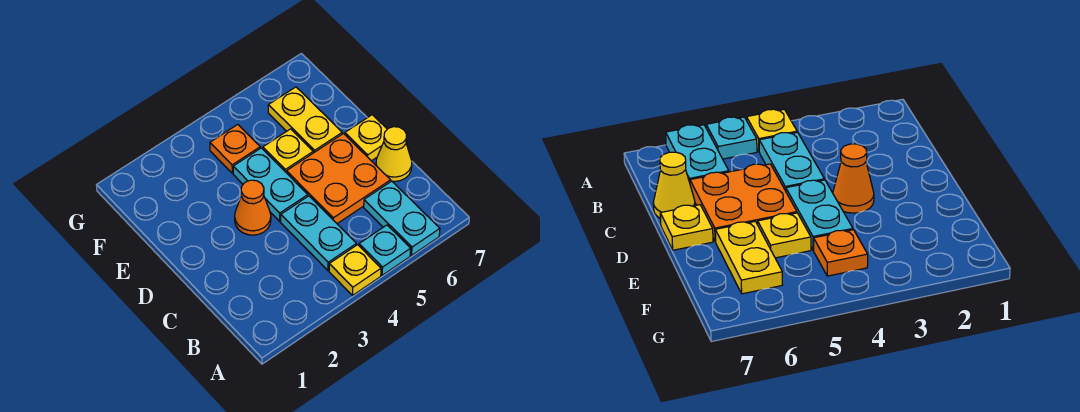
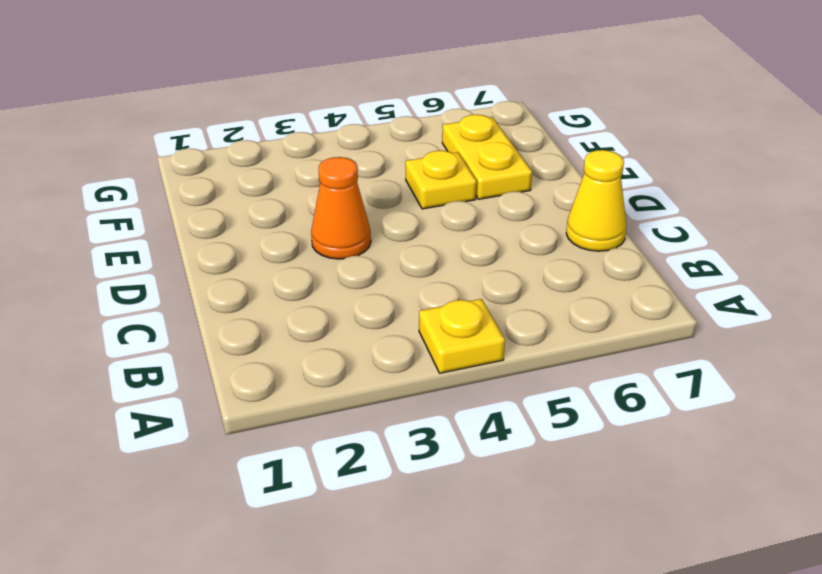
none -> cyan plate A5 level 1
none -> cyan plate A6:B6 level 1
none -> cyan plate B4:C4 level 1

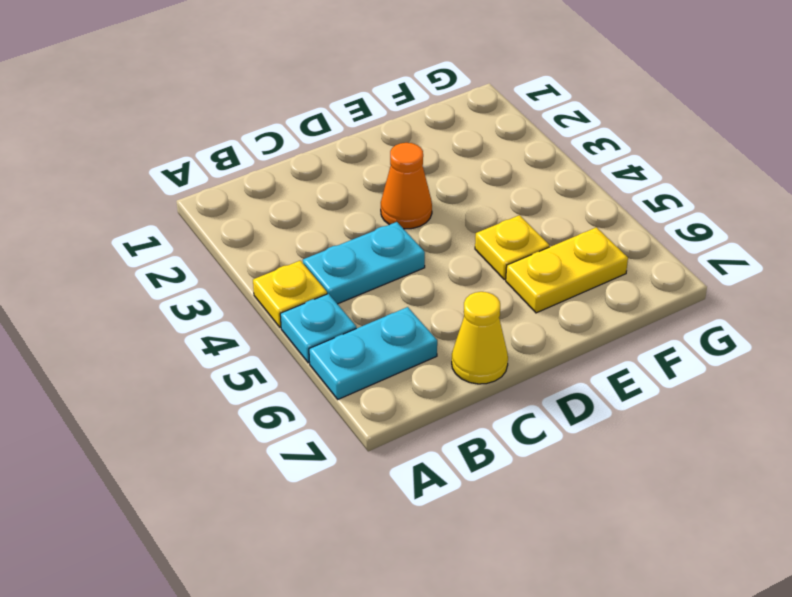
none -> orange plate C5:D6 level 1
none -> cyan plate D4:E4 level 1
none -> yellow plate D7 level 1

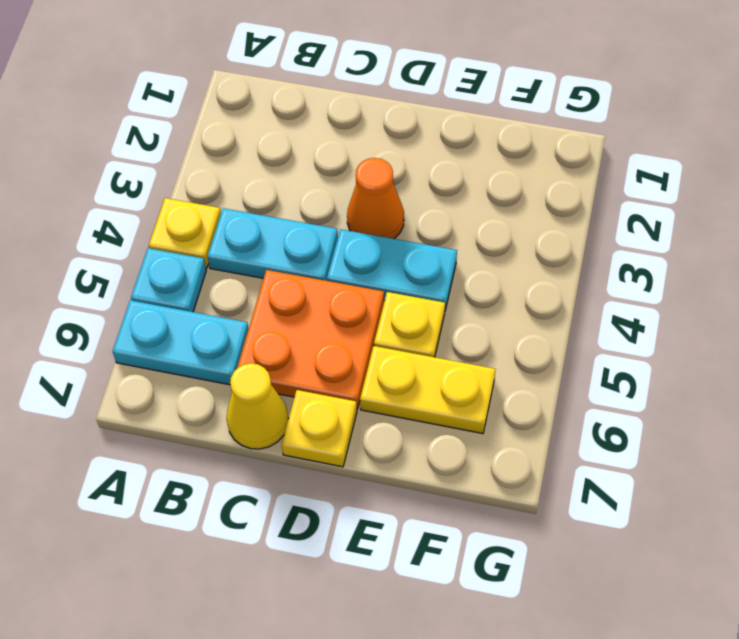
none -> orange plate F4 level 1

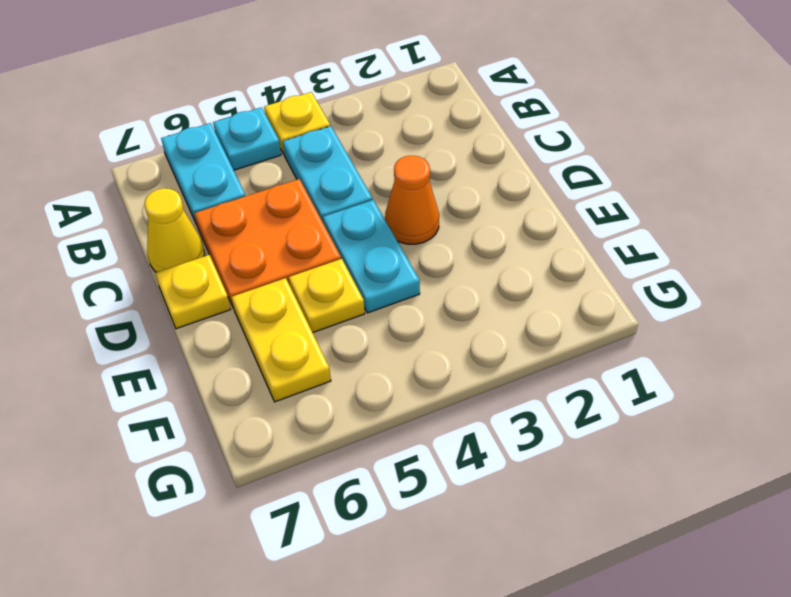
none -> orange plate F4 level 1

